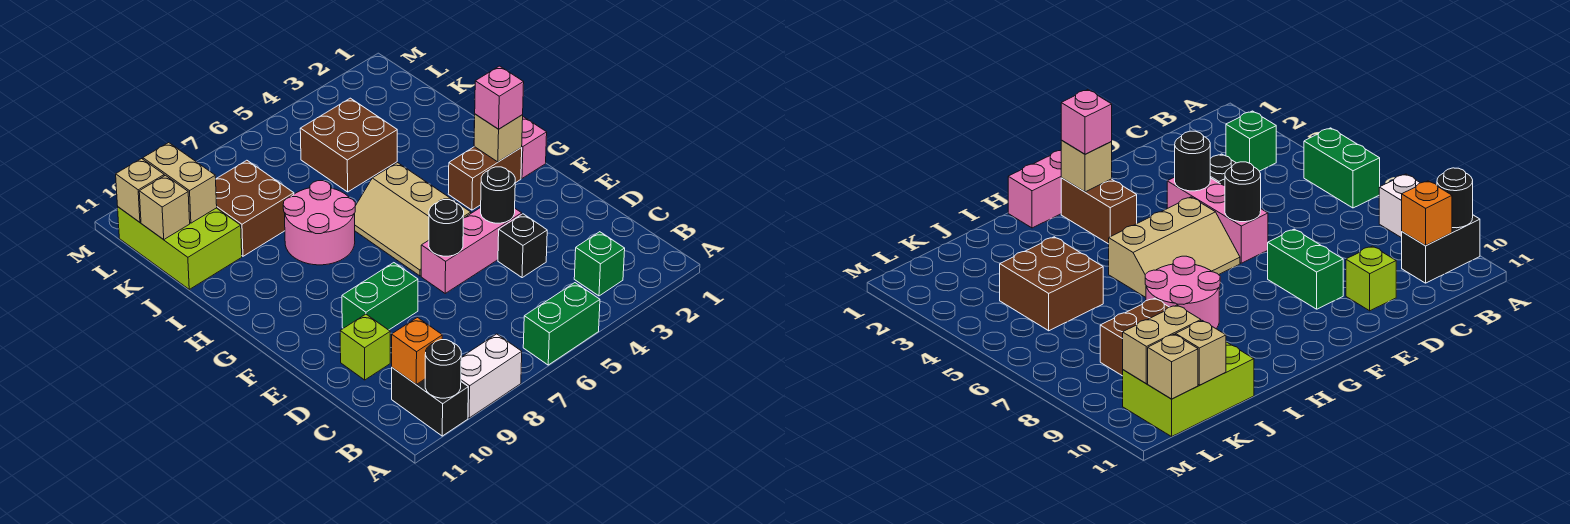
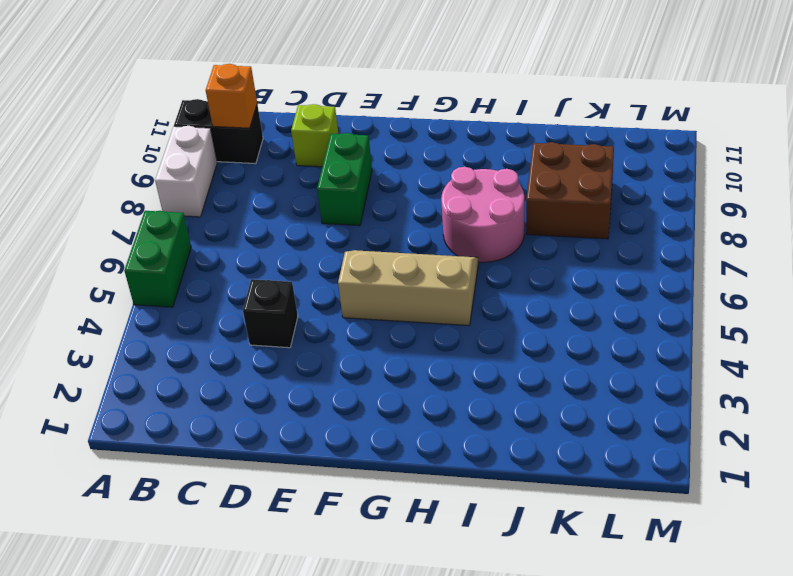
none -> green brick B3 level 1
none -> pink brick E4:E6 level 1
none -> pink brick G1:H1 level 1

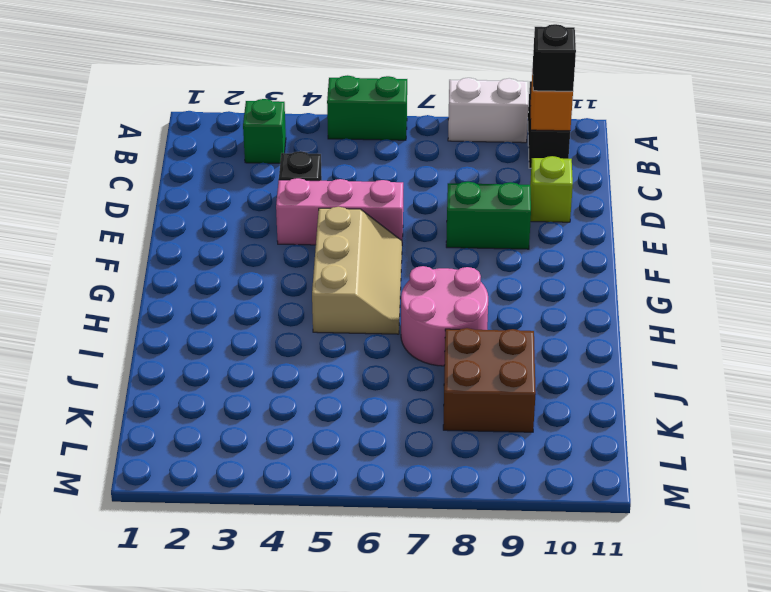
black brick B10 level 3 -> none
none -> pink brick G1:H1 level 1
none -> brown brick G2:G3 level 1
none -> brown brick J4:K5 level 1

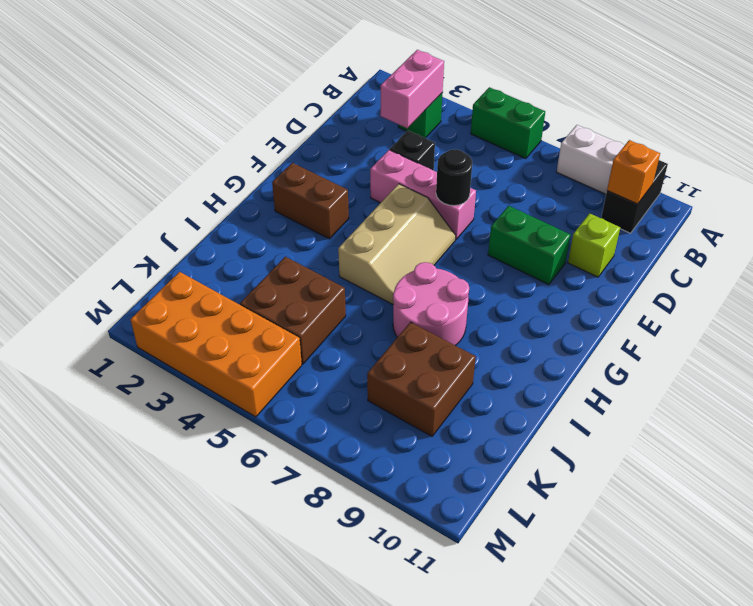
pink brick B3:C3 level 2 -> pink brick G1:H1 level 1
orange brick L2:M5 level 1 -> none
none -> lime brick J10:L11 level 1
none -> black round brick A10 level 2
none -> black round brick E4 level 2

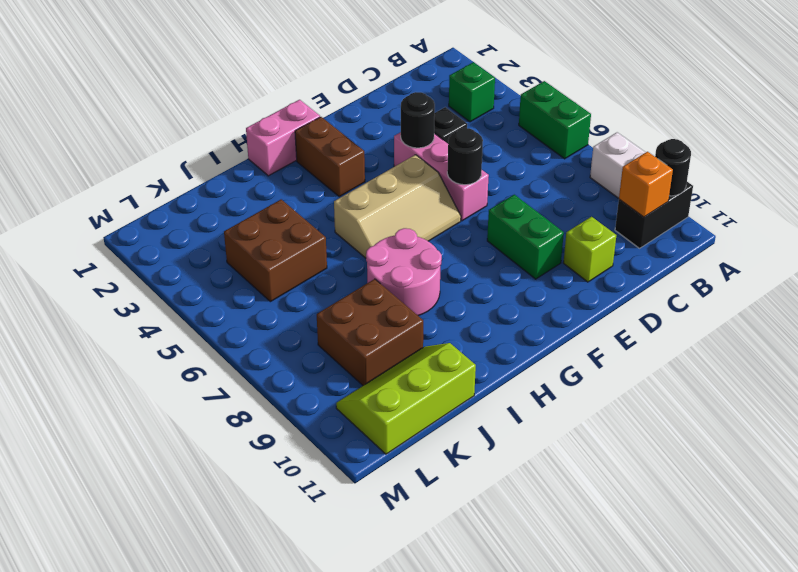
lime slope J10:L11 level 1 top 11 -> lime brick J10:L11 level 1
none -> tan brick G2 level 2
none -> tan brick K10:L10 level 2
none -> tan brick K11 level 2

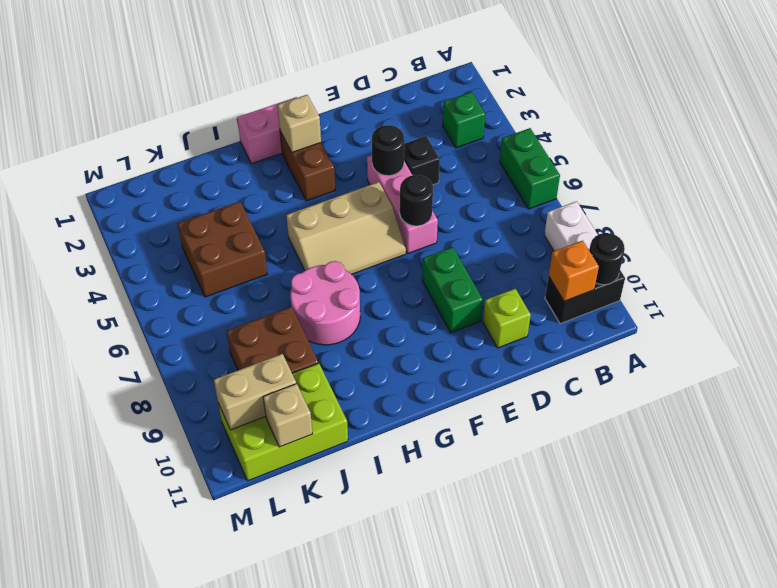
none -> tan brick L11 level 2
none -> pink brick G2 level 3

